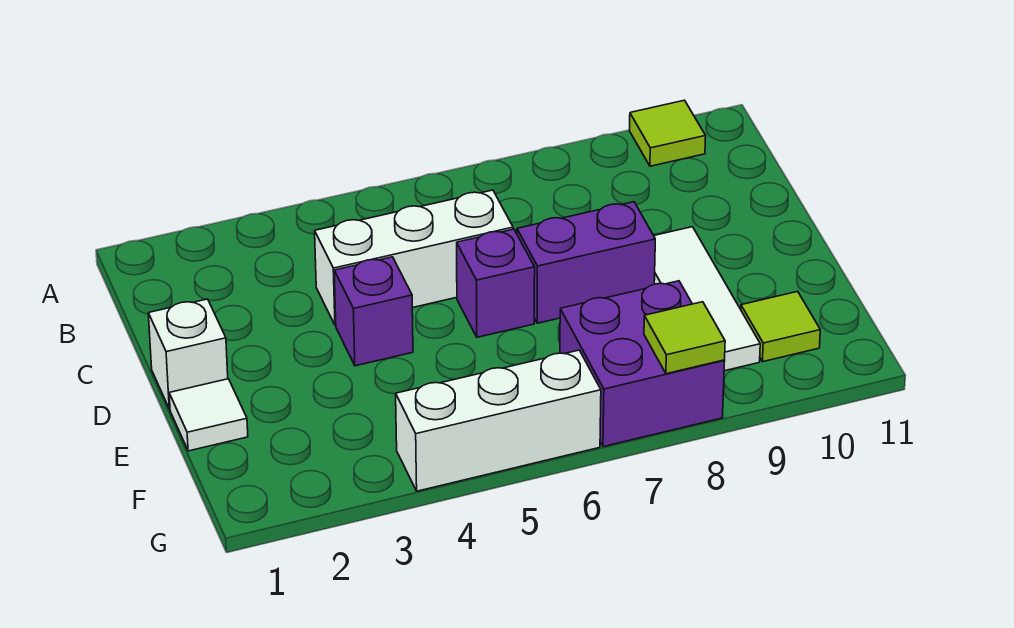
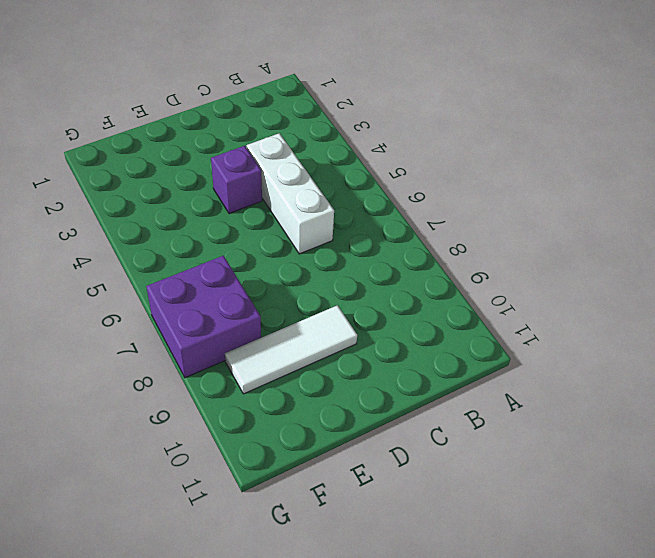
none -> lime tile A10 level 1
none -> white brick D1 level 1
none -> purple brick D6 level 1

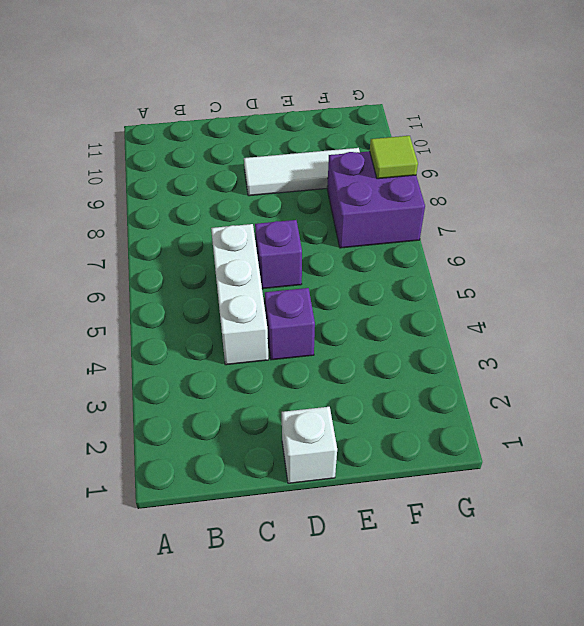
none -> lime tile A10 level 1
none -> purple brick D7:D8 level 1
none -> white tile E1 level 1

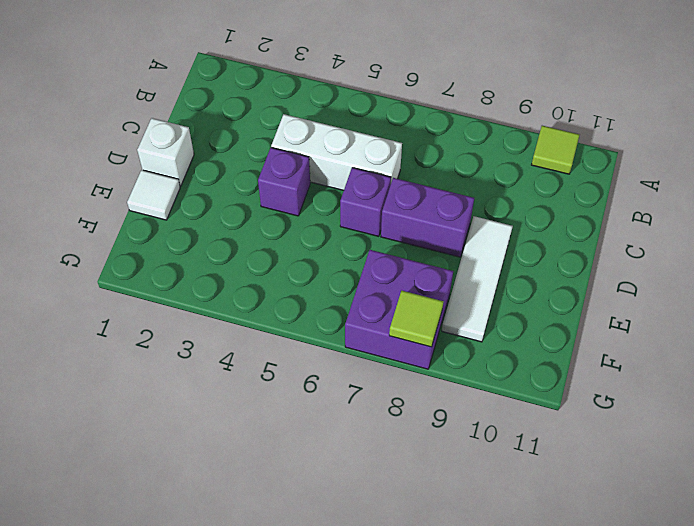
none -> lime tile F10 level 1
none -> white brick G4:G6 level 1

